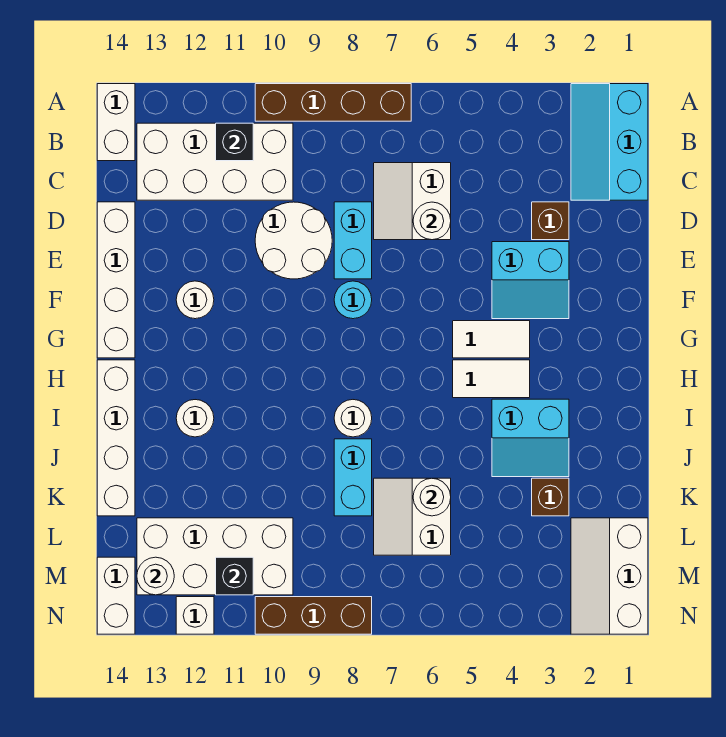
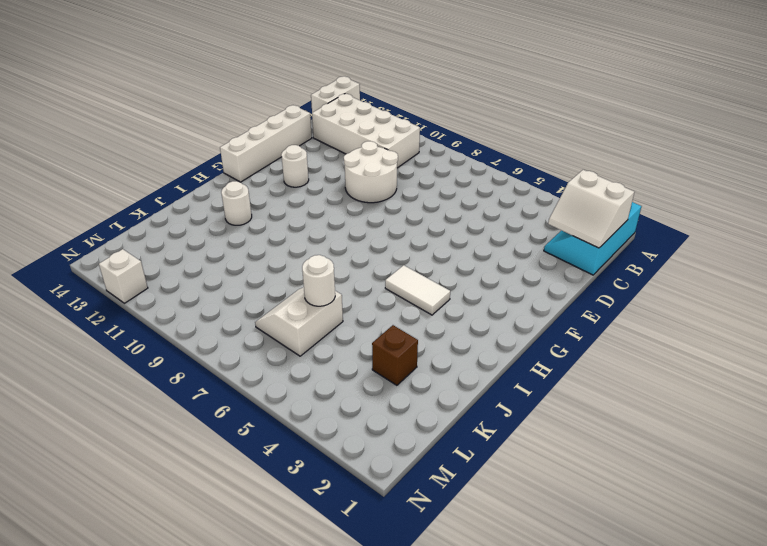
white slope B1:C2 level 2 top B -> white slope C6:D7 level 1 top 6
none -> brown brick A7:A10 level 1
none -> brown brick D3 level 1
none -> cyan brick D8:E8 level 1
none -> cyan slope E3:F4 level 1 top E

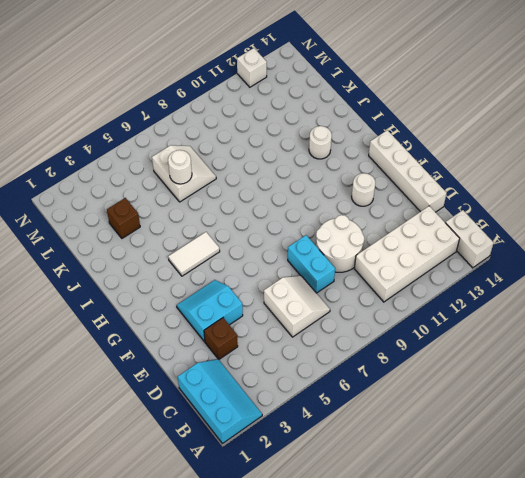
none -> brown brick A7:A10 level 1
none -> cyan round brick F8 level 1
none -> white tile G4:G5 level 1
none -> white brick H14:K14 level 1

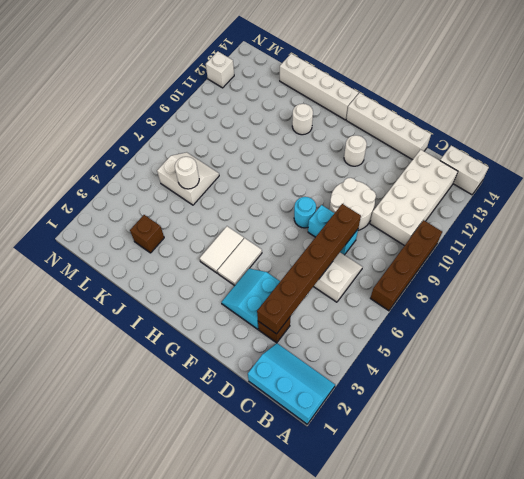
brown brick D3:D8 level 2 -> white round brick D6 level 2
none -> cyan slope I3:J4 level 1 top I
none -> white round brick I8 level 1
none -> cyan brick J8:K8 level 1
none -> white slope L1:N2 level 1 top 1

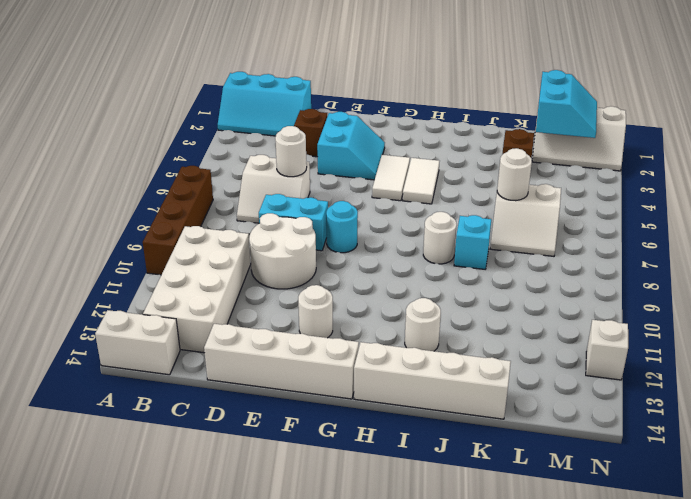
cyan brick J8 level 1 -> cyan brick J8:K8 level 1
cyan slope L1:M2 level 2 top L -> cyan slope I3:J4 level 1 top I
none -> white brick L10:M13 level 1
none -> white brick M14:N14 level 1
none -> brown brick N8:N10 level 1
none -> black brick B11 level 2

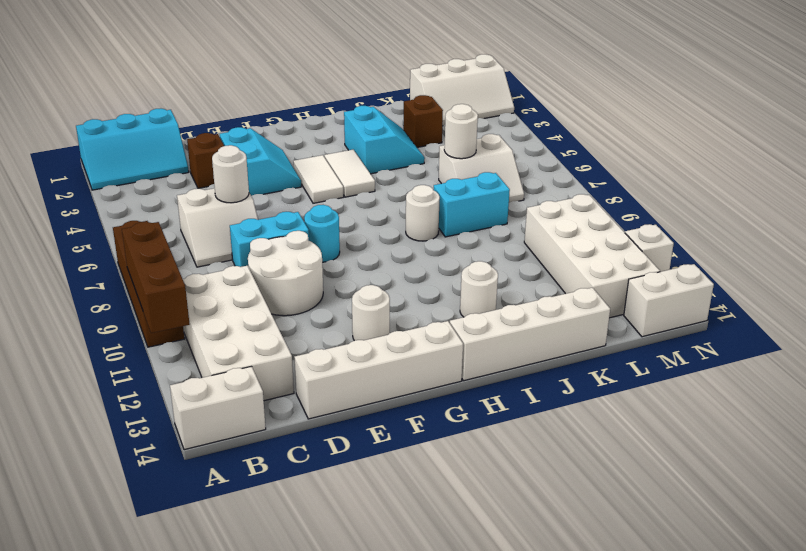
brown brick A9:A11 level 2 -> brown brick N8:N10 level 1
none -> black brick B11 level 2
none -> black brick M11 level 2
none -> white round brick M13 level 2

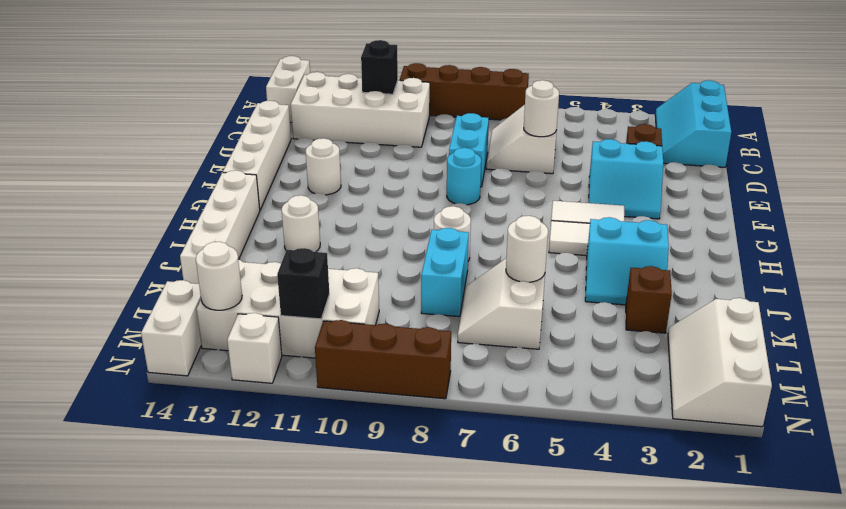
none -> white round brick D9:E10 level 1

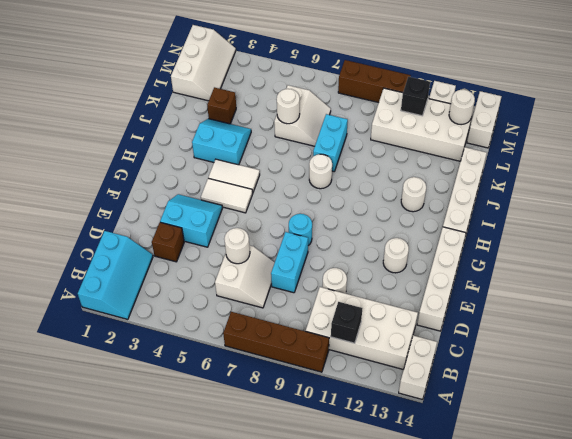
white round brick D10 level 1 -> white round brick D9:E10 level 1

